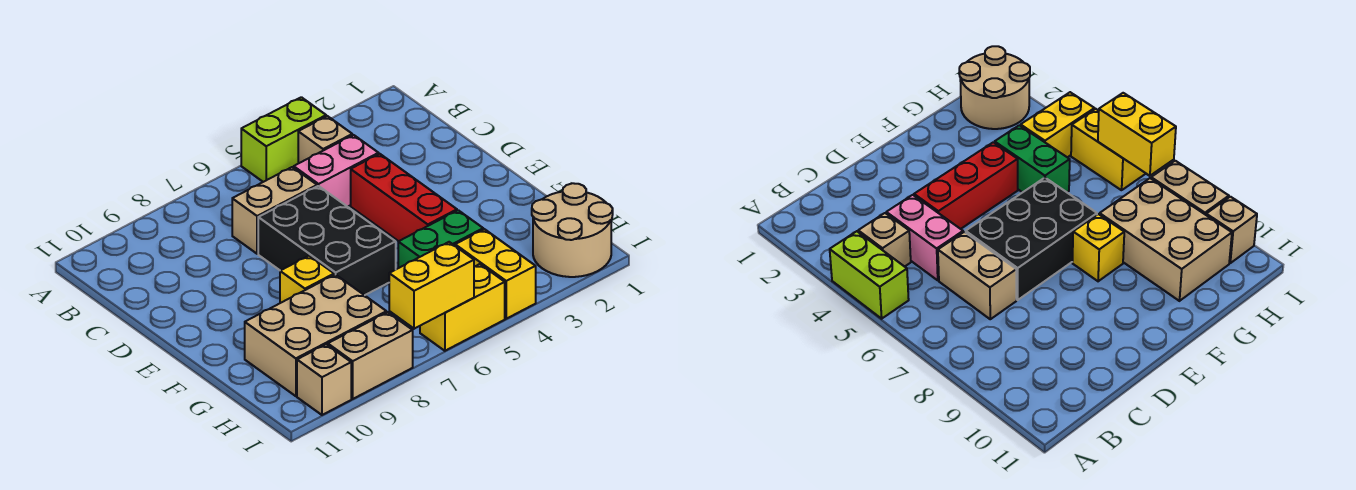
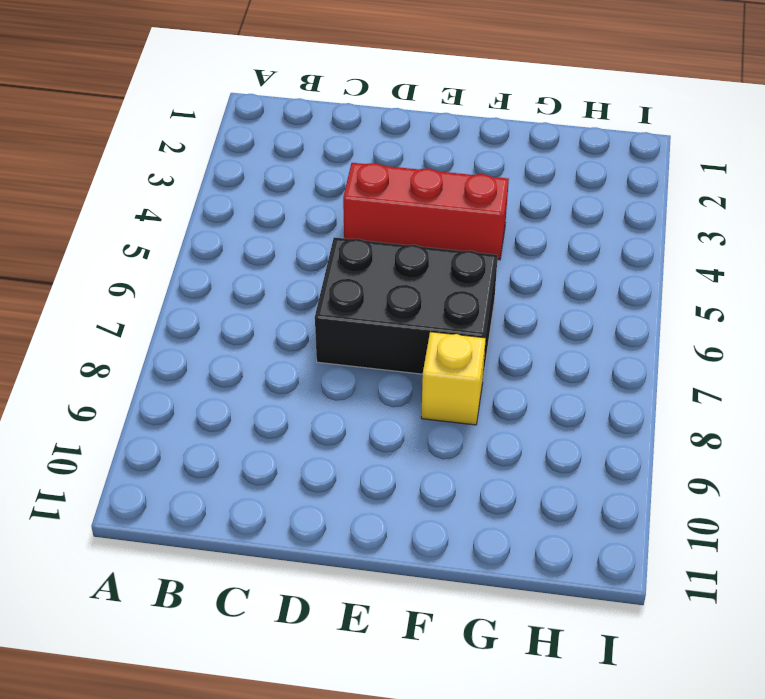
none -> lime brick A4:A5 level 1
none -> tan brick B4 level 1
none -> pink brick C4:C5 level 1

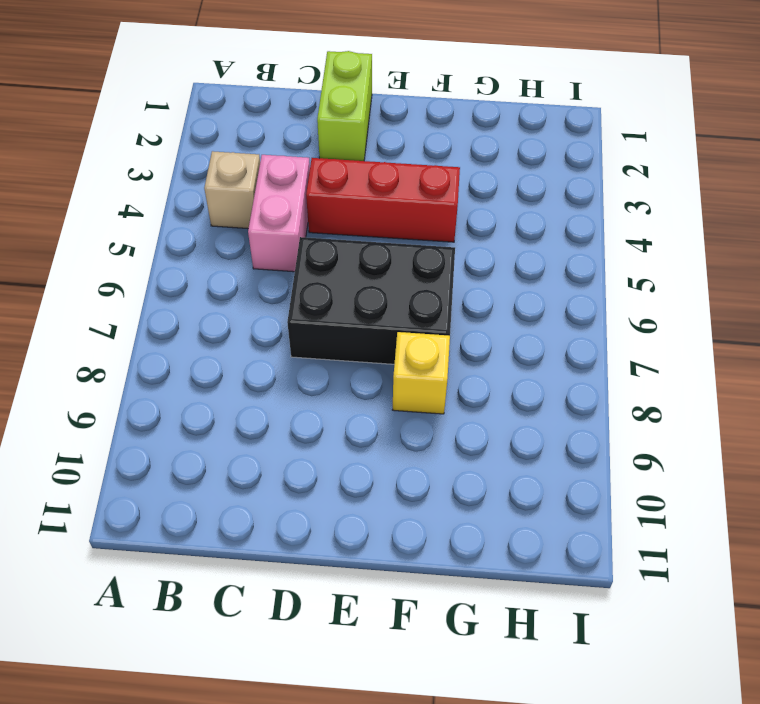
lime brick D1:D2 level 1 -> lime brick A4:A5 level 1
none -> tan brick C6:C7 level 1
none -> green brick G4:G5 level 1
none -> tan brick G8:H10 level 1

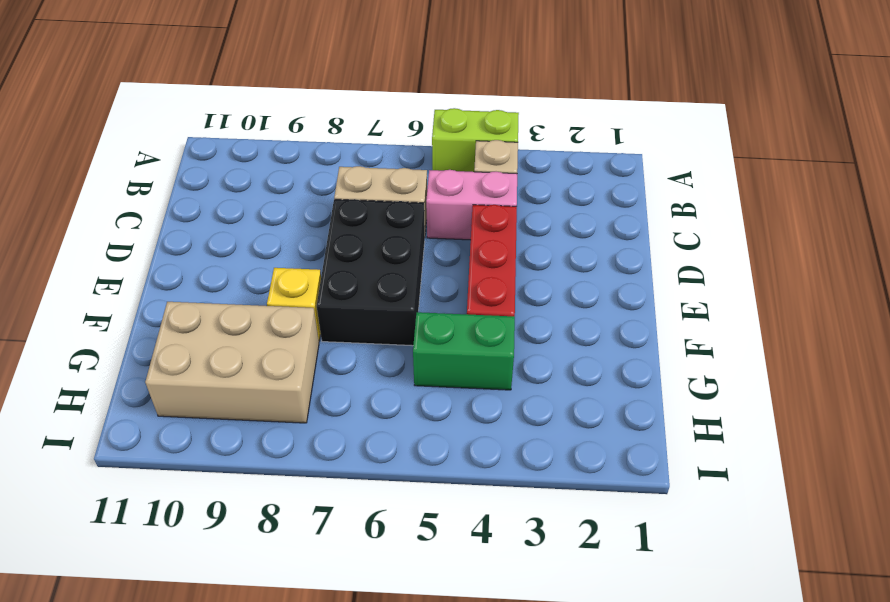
none -> tan round brick H1:I2 level 1
none -> yellow brick H4:I4 level 1
none -> yellow brick I5:I6 level 1

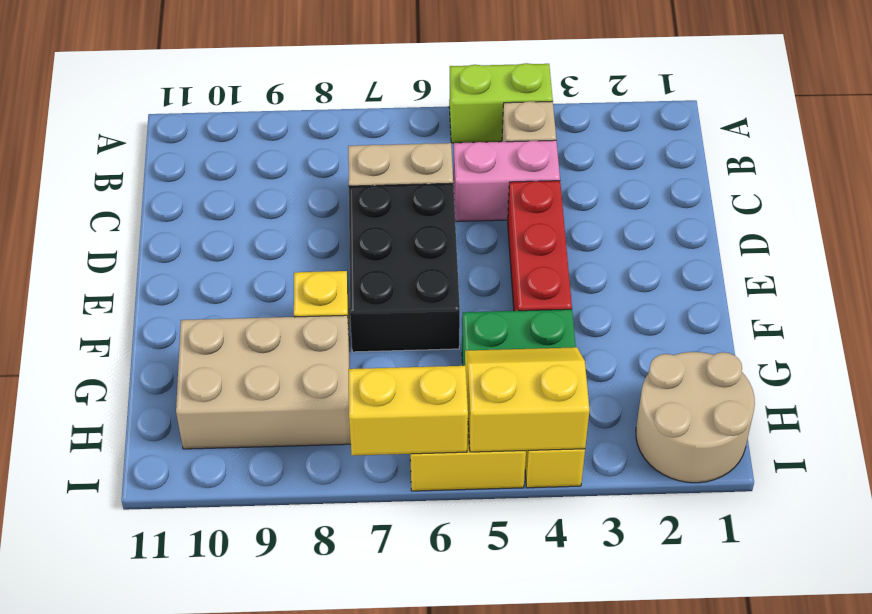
yellow slope H4:I5 level 2 top I -> none
none -> tan brick I8:I9 level 1
none -> tan brick I10 level 1

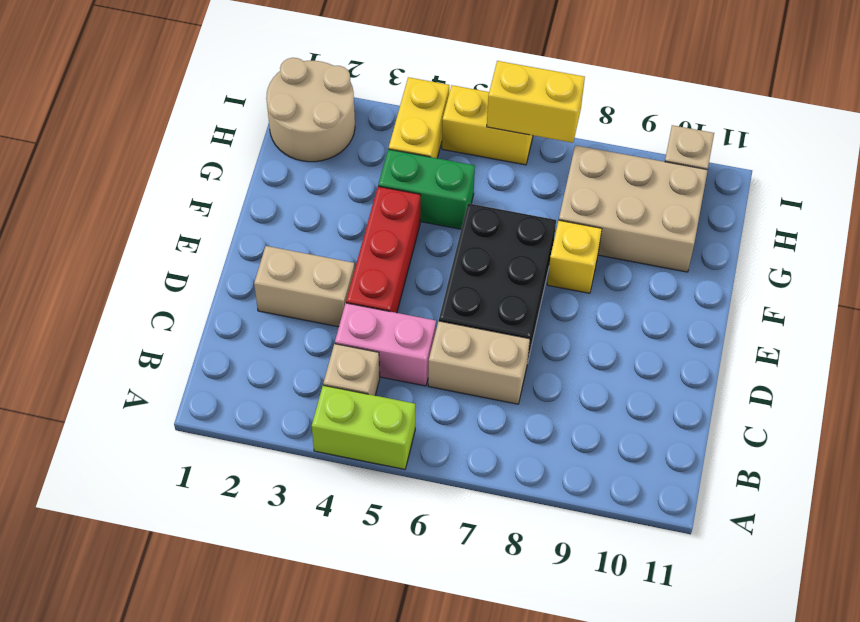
tan brick D2:D3 level 1 -> tan brick I8:I9 level 1

